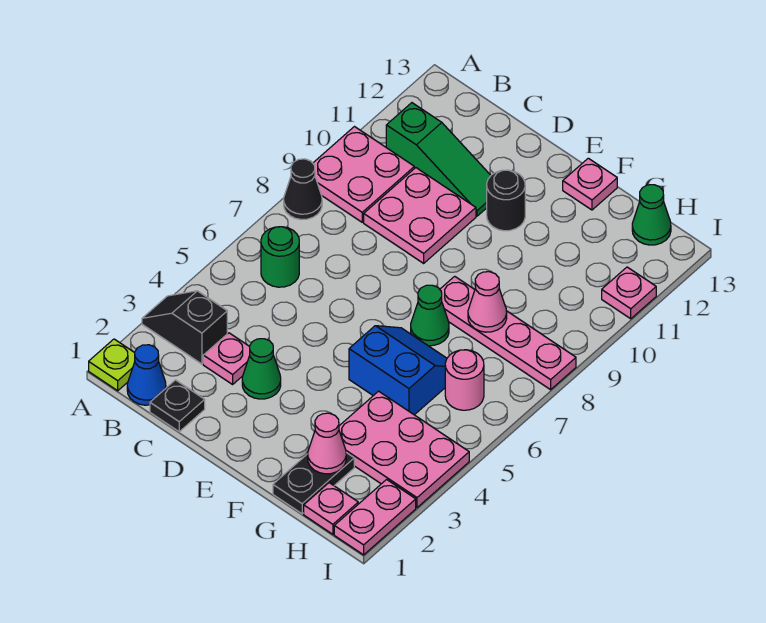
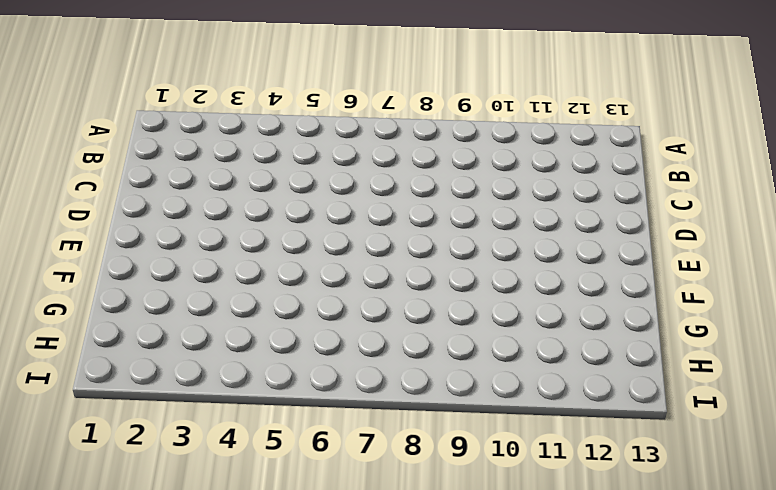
none -> lime plate A1 level 1
none -> black slope A3:B3 level 1 top B
none -> black cone A8 level 1

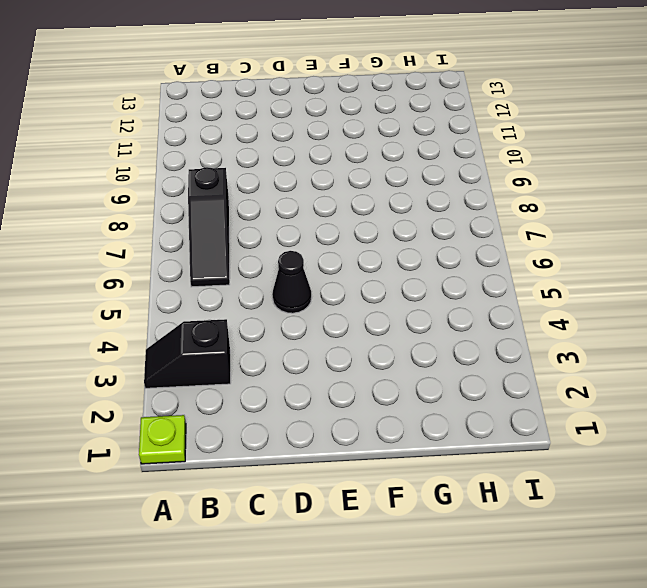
black slope B6:B8 level 1 top 8 -> green round brick B6 level 1
black cone D5 level 1 -> black cone A8 level 1
none -> pink plate A9:B10 level 1
none -> blue cone B1 level 1
none -> green slope B11:D11 level 1 top B

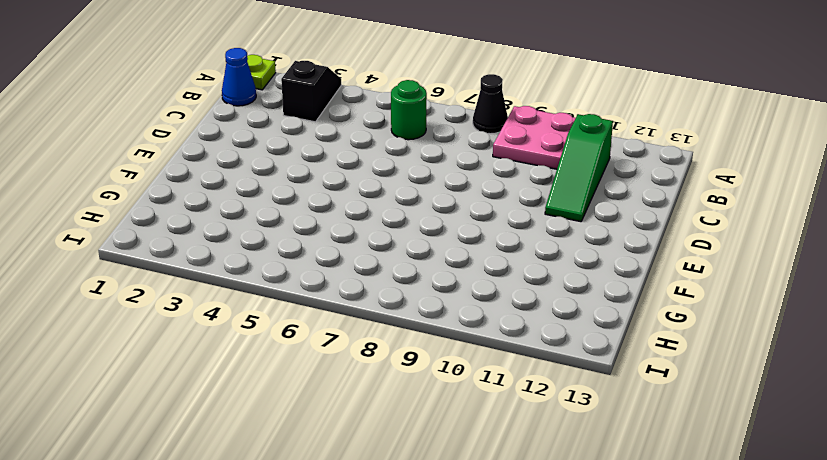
none -> black plate C1 level 1
none -> pink plate C3 level 1
none -> pink plate C9:D10 level 1

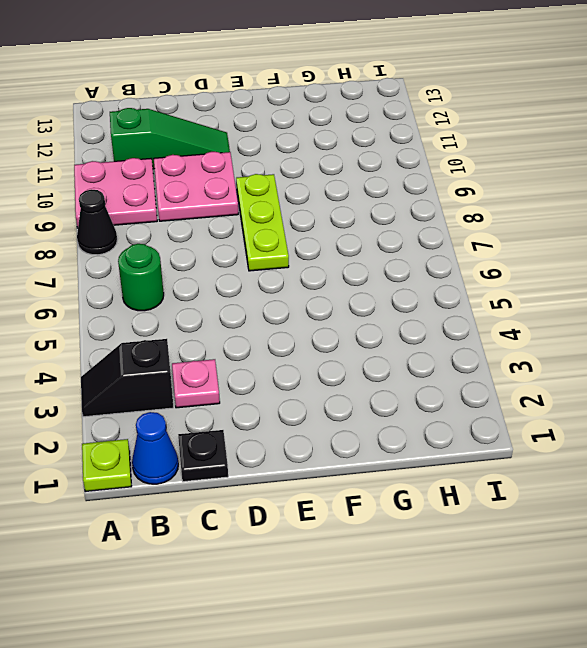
lime plate E7:E9 level 1 -> none
none -> green cone D3 level 1
none -> black round brick E11 level 1
none -> blue slope F5:G6 level 1 top 5

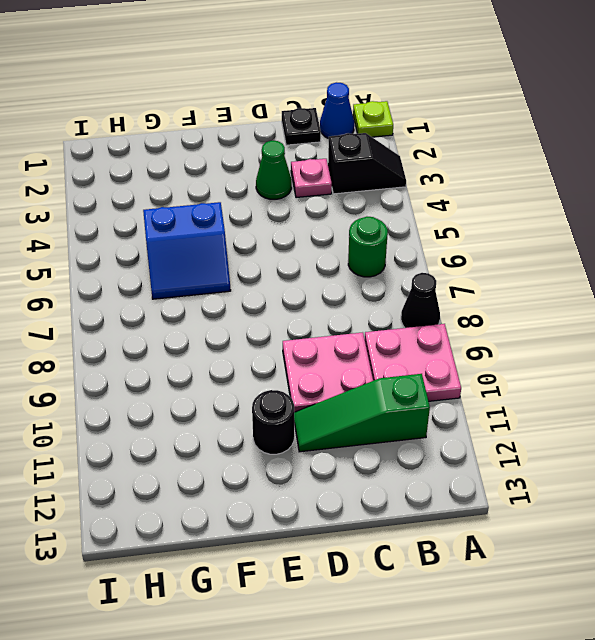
none -> green cone F7 level 1
none -> pink plate F8:I8 level 1
none -> pink plate F13 level 1

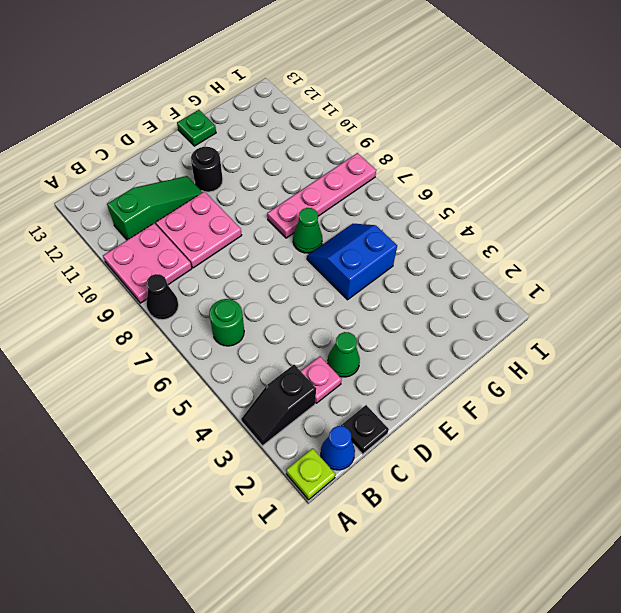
green plate F13 level 1 -> pink plate F13 level 1
none -> black plate G1:G2 level 1
none -> pink plate G3:I4 level 1
none -> pink plate H1 level 1

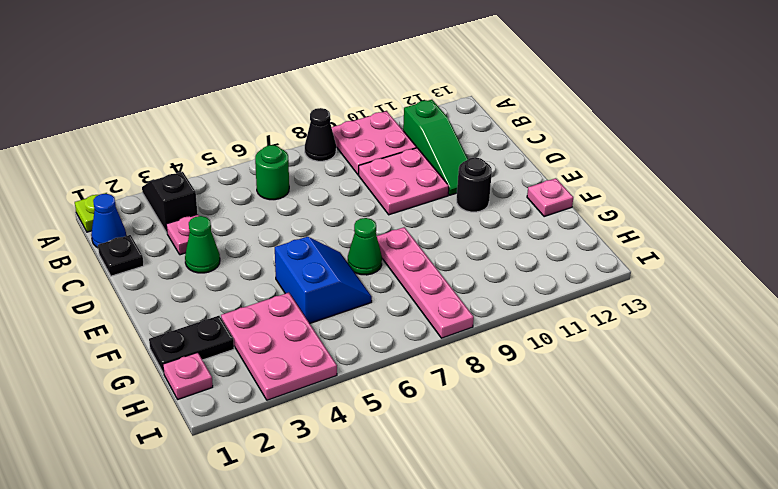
none -> pink round brick H6 level 1
none -> green cone H13 level 1
none -> pink plate I1:I2 level 1

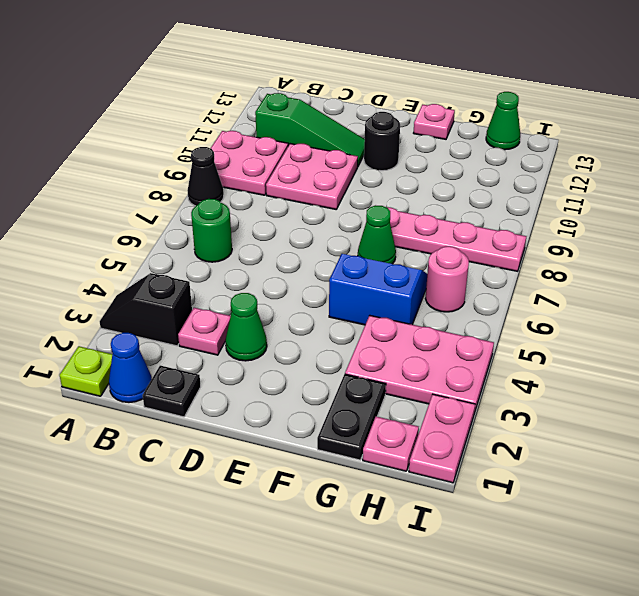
none -> pink plate I11 level 1
none -> pink cone G2 level 2
none -> pink cone G8 level 2

